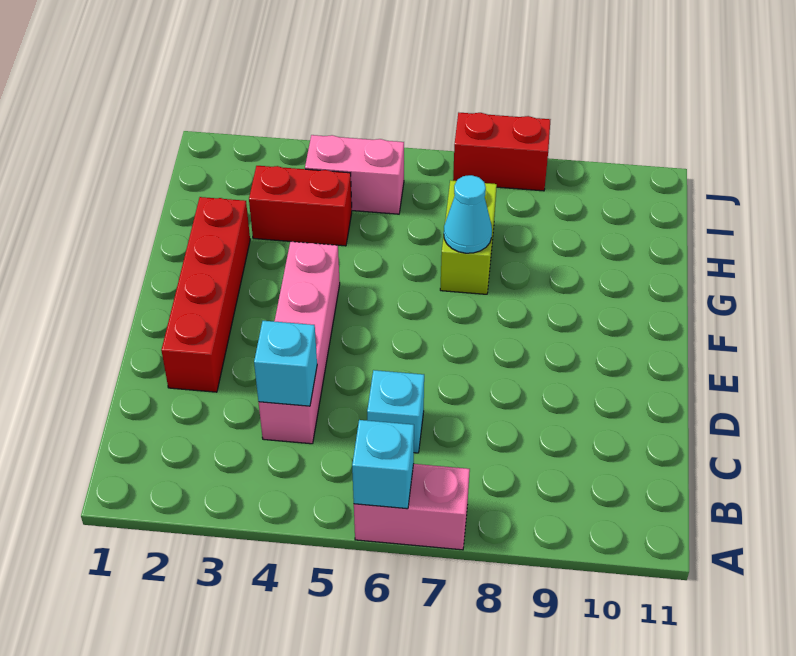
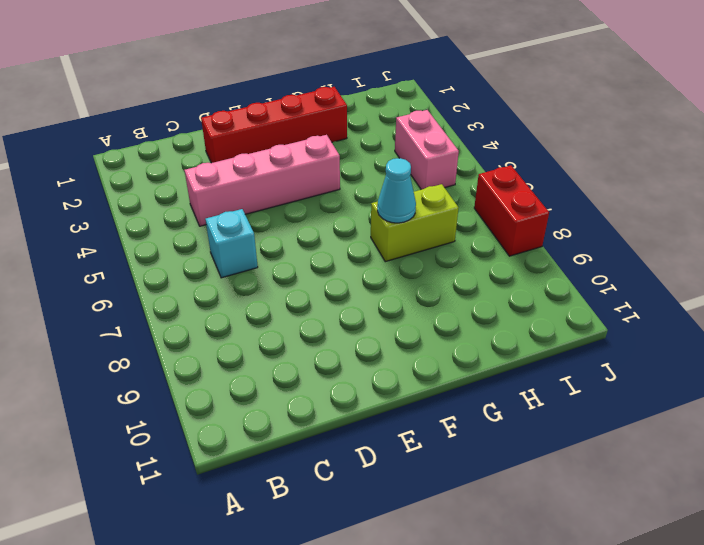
none -> pink brick A6:A7 level 1
none -> red brick H3:H4 level 1

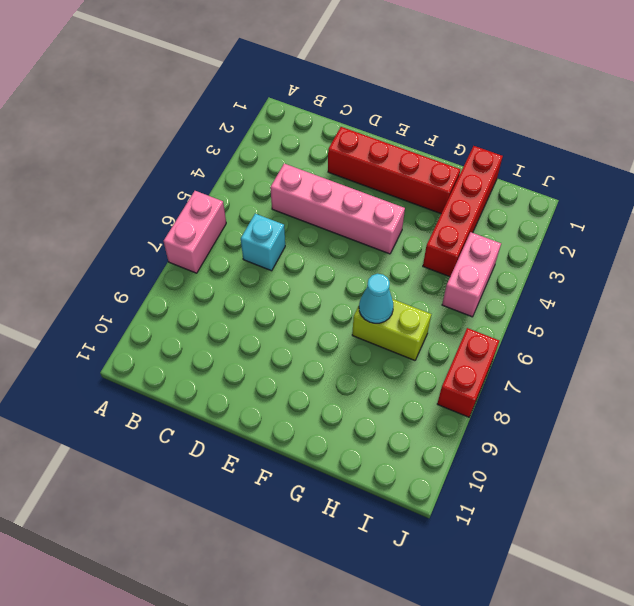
red brick H1:H4 level 1 -> red brick H3:H4 level 1
none -> cyan brick A6 level 2
none -> cyan brick C4 level 2

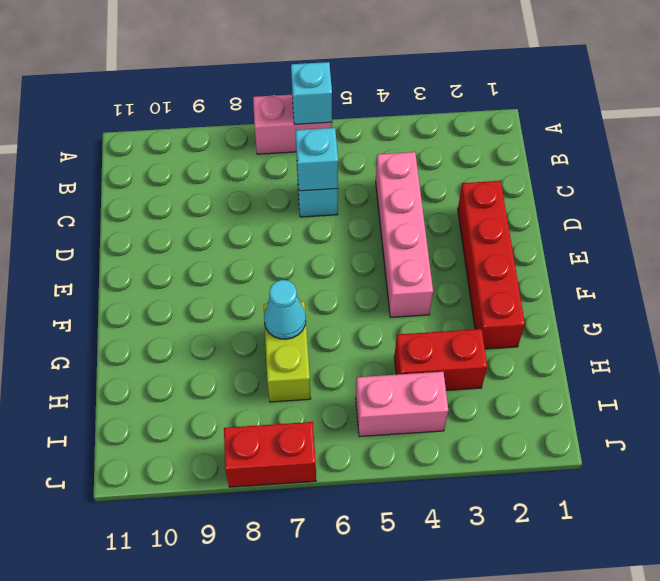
cyan brick C6 level 2 -> cyan brick C4 level 2

